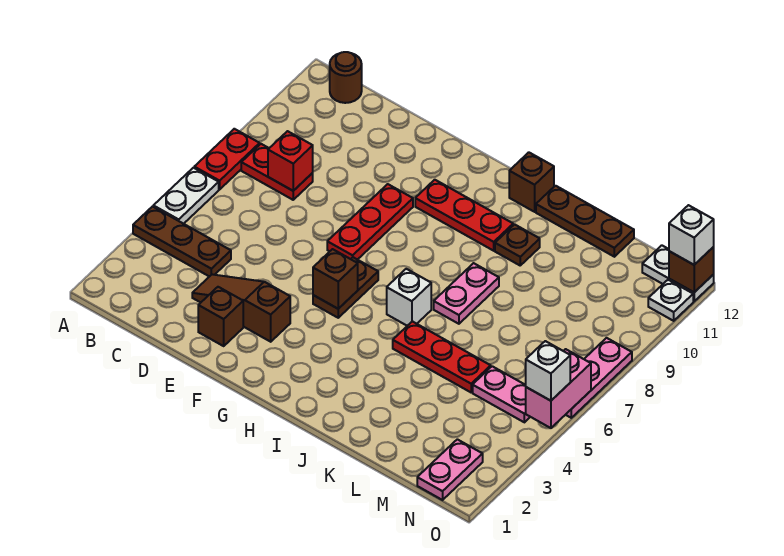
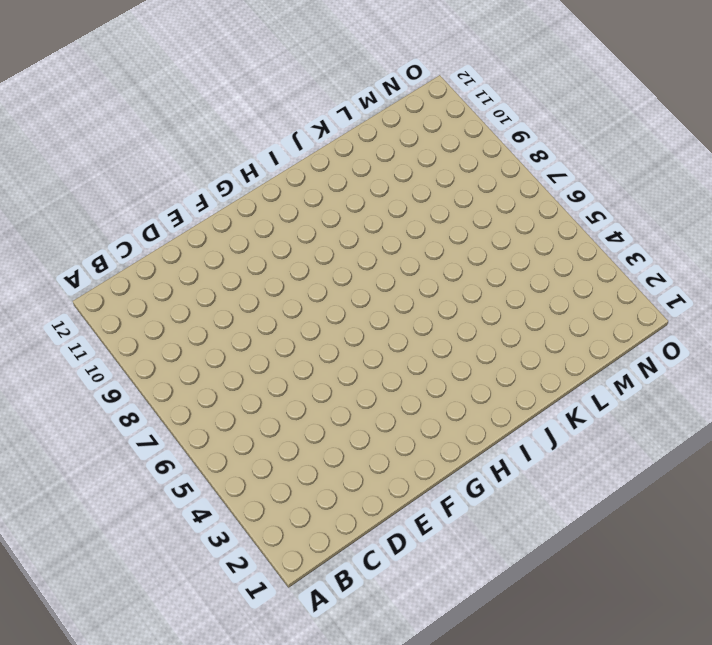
none -> brown plate A4:C4 level 1
none -> white plate A5:A6 level 1
none -> red plate A7:A8 level 1

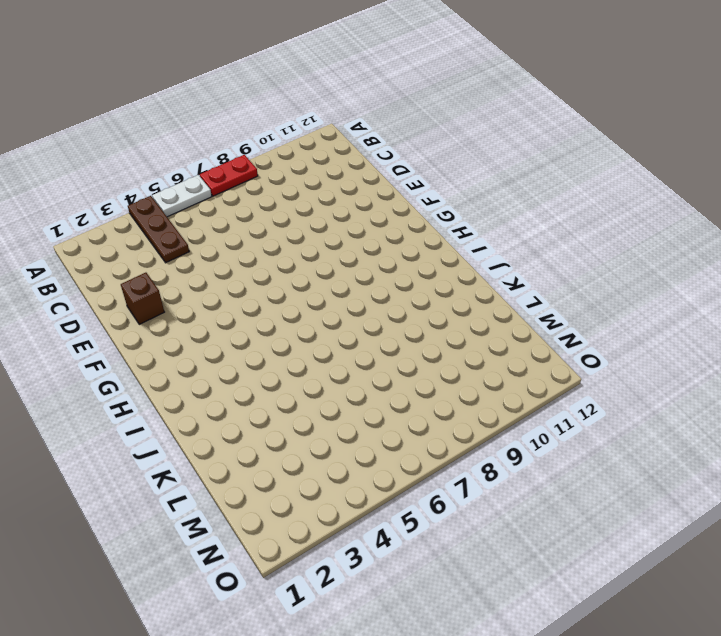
none -> red plate B8:C8 level 1
none -> brown round brick B12 level 1
none -> brown slope D3:F3 level 1 top F

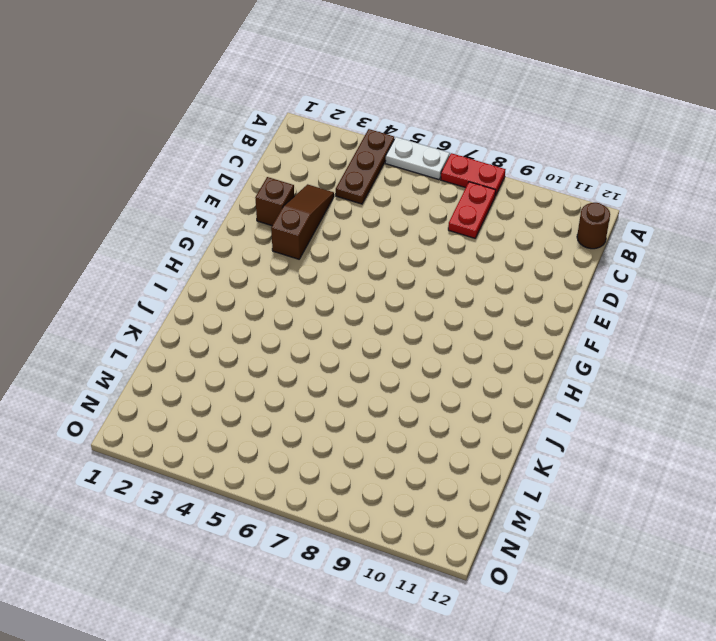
none -> red plate F7:F9 level 1
none -> brown plate G5:G6 level 1
none -> red plate G10:I10 level 1

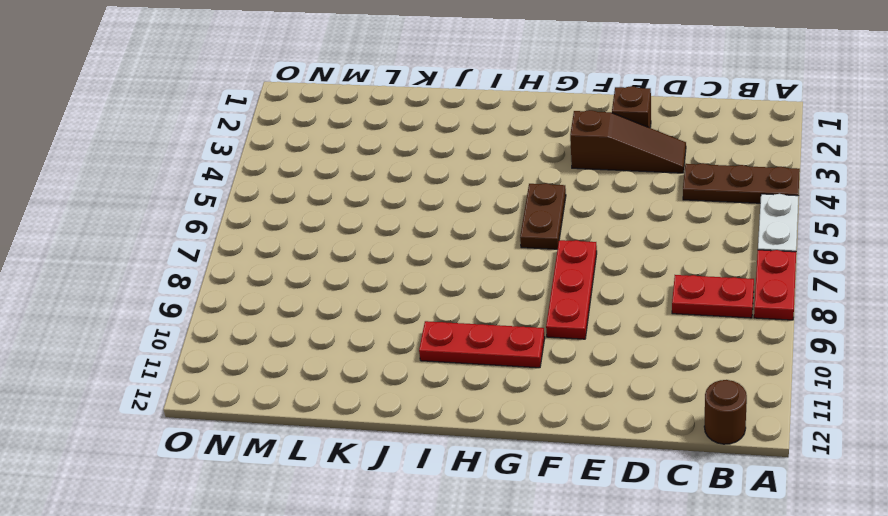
none -> white brick I6 level 1
none -> brown brick I12 level 1
none -> red plate J5:L5 level 1

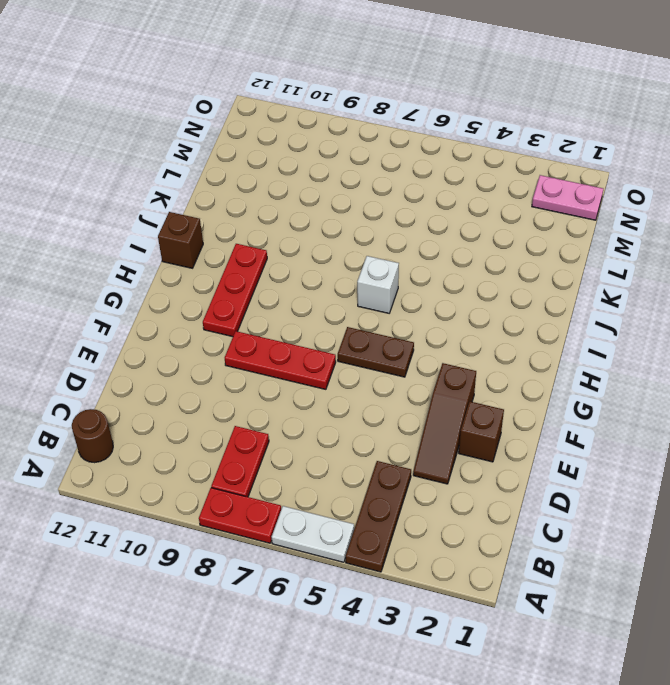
none -> red plate J5:L5 level 1
none -> pink plate J7:J8 level 1
none -> brown plate J10 level 1

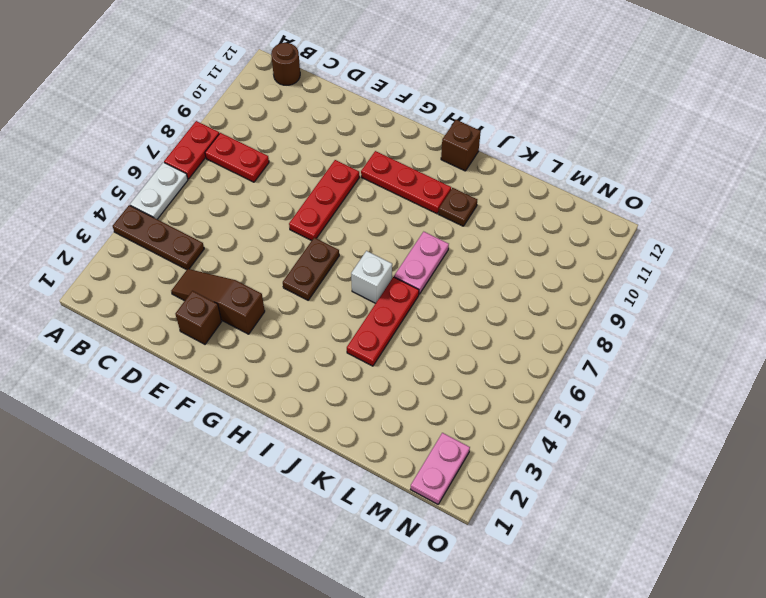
red plate J4:J6 level 1 -> red plate J5:L5 level 1
none -> brown plate J12:L12 level 1
none -> pink plate M5:N5 level 1
none -> white plate N12:O12 level 1

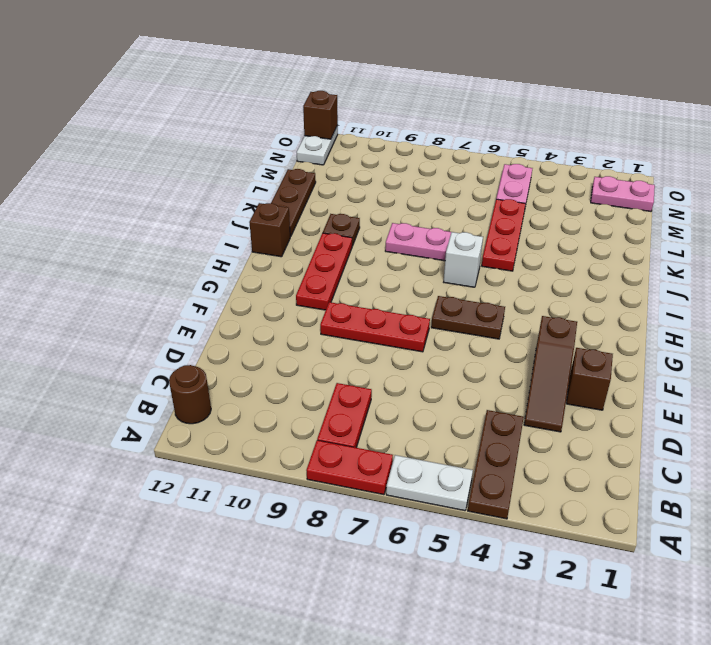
none -> pink plate O6:O8 level 1
none -> white plate O11 level 1
none -> red brick C8 level 2

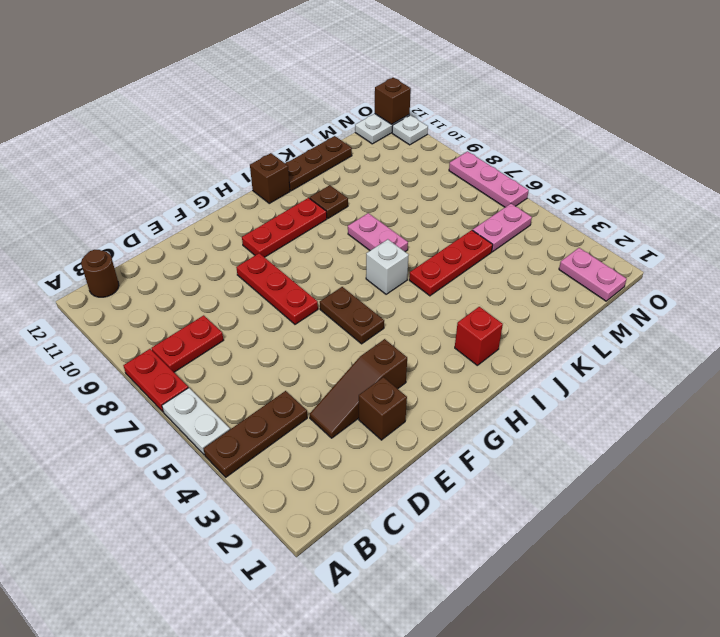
red brick I2 level 1 -> red brick C8 level 2
none -> brown brick G5 level 2
none -> pink brick O5:O6 level 2
none -> white brick O5 level 3

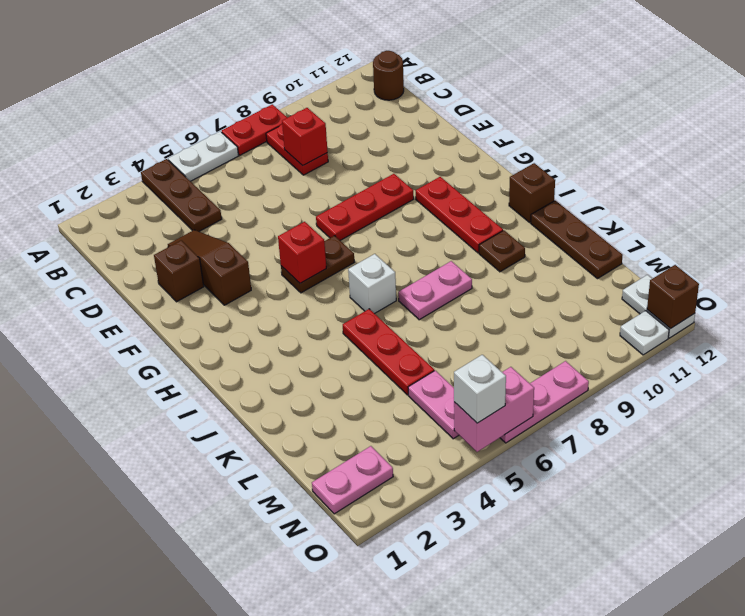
red brick G5 level 2 -> brown brick G5 level 2
none -> white brick O12 level 3

